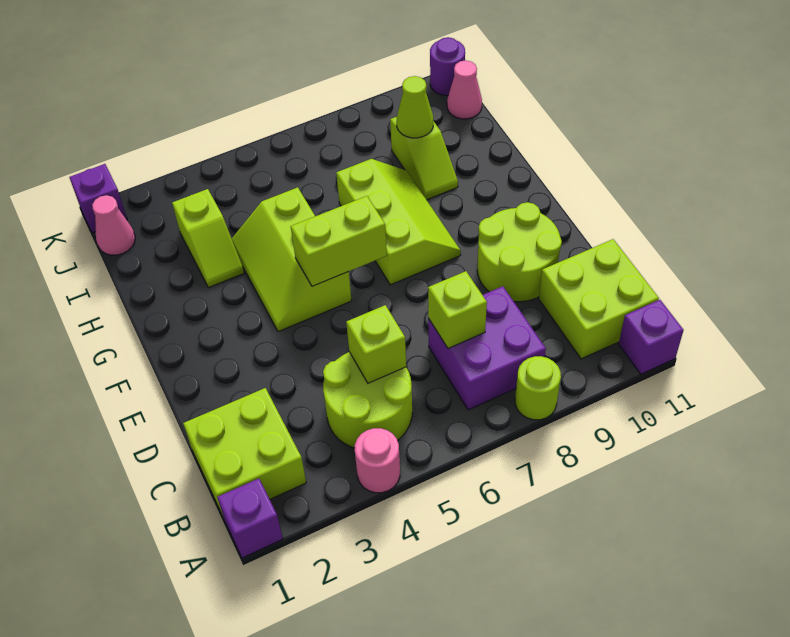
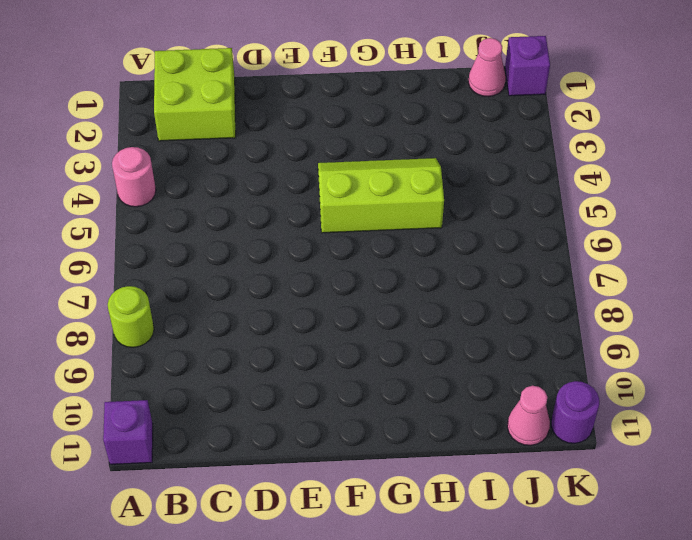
none -> purple brick A1 level 1
none -> lime round brick B4:C5 level 1
none -> purple brick B7:C8 level 1

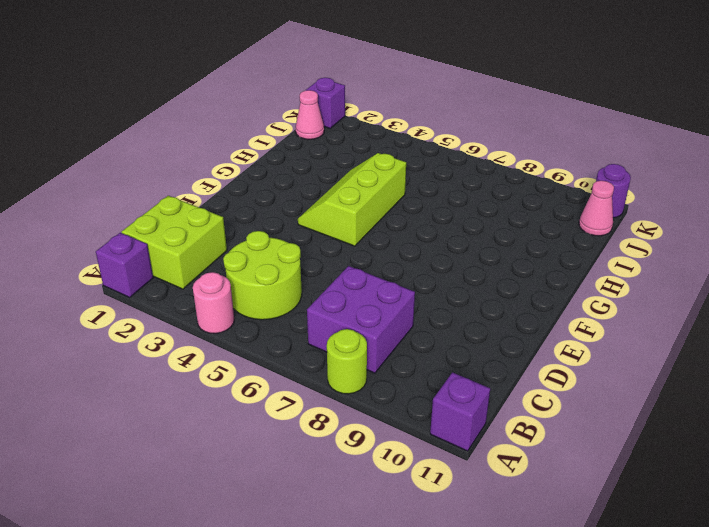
none -> lime brick B10:C11 level 1
none -> lime round brick D9:E10 level 1
none -> lime slope F7:H8 level 1 top 7

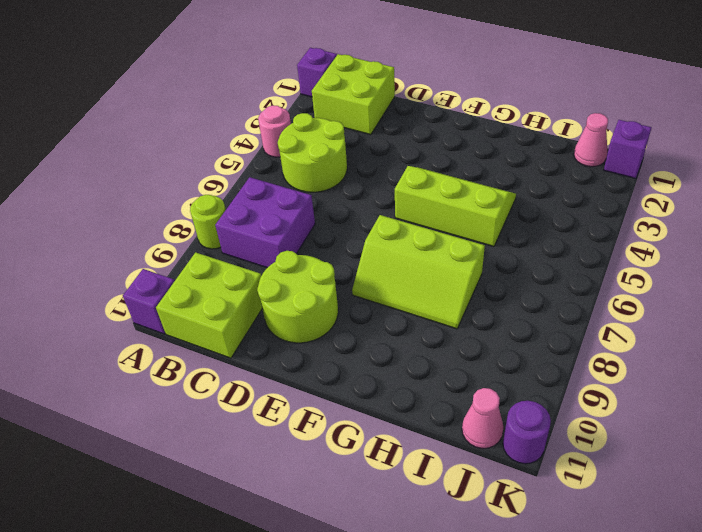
none -> lime slope H3:I3 level 1 top I
none -> lime slope H9:I9 level 1 top I
none -> lime brick C5 level 2

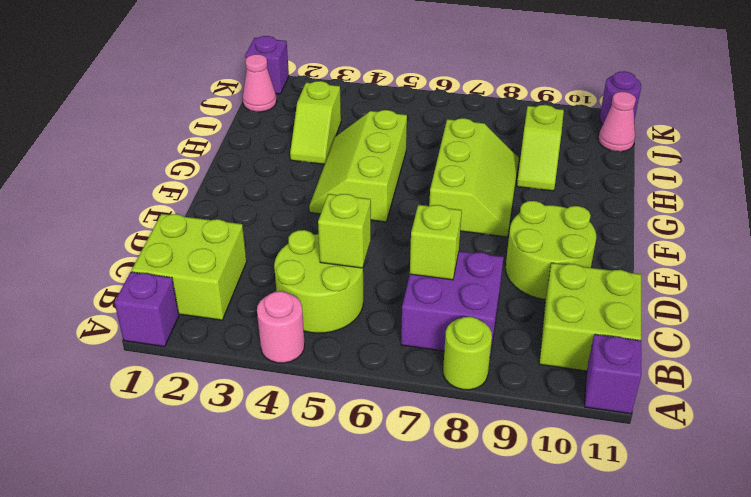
none -> lime brick F5:F6 level 2
none -> lime cone I9 level 2

